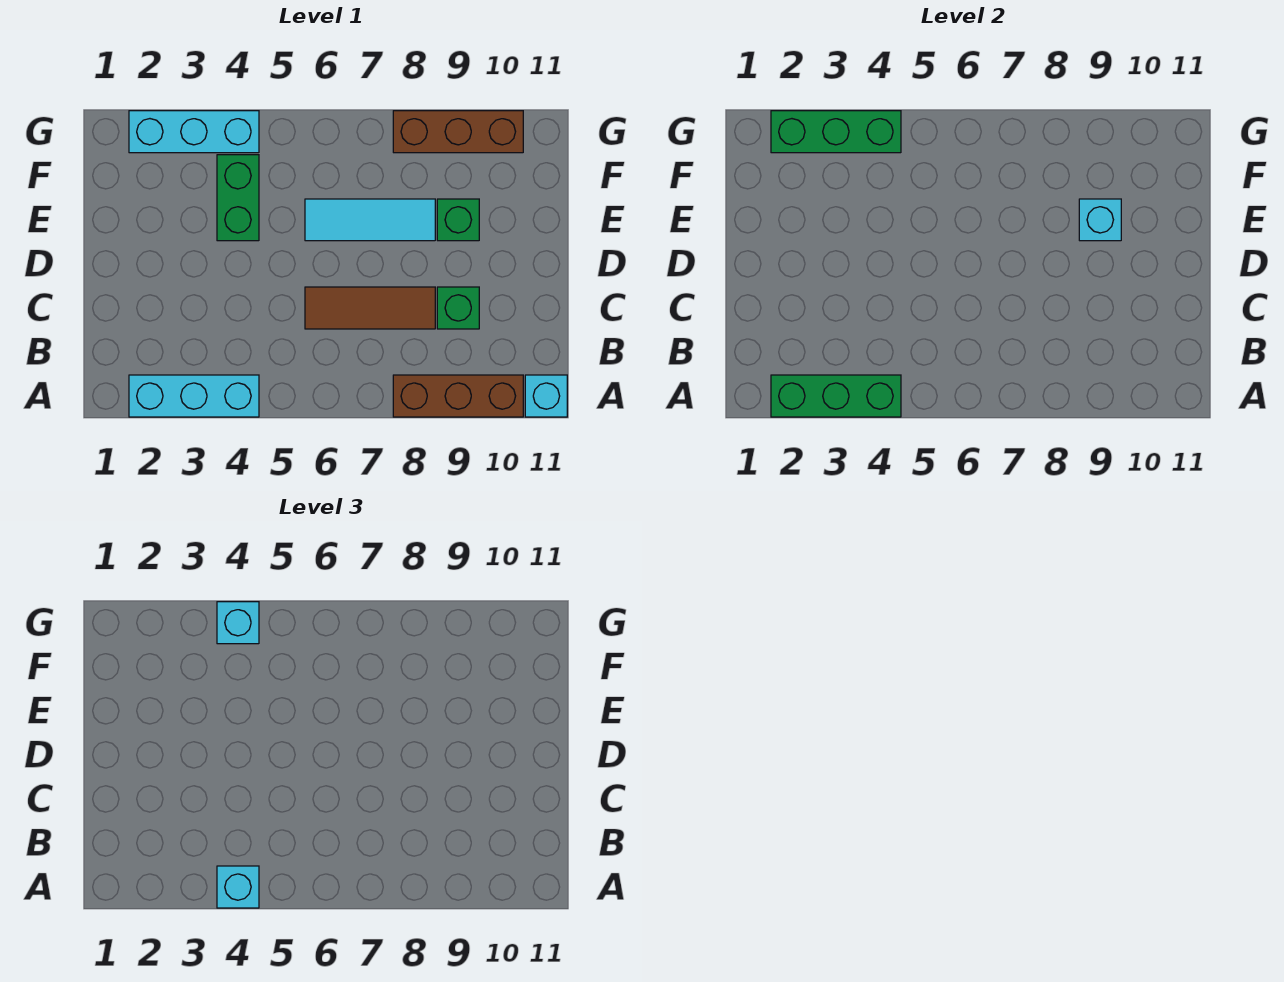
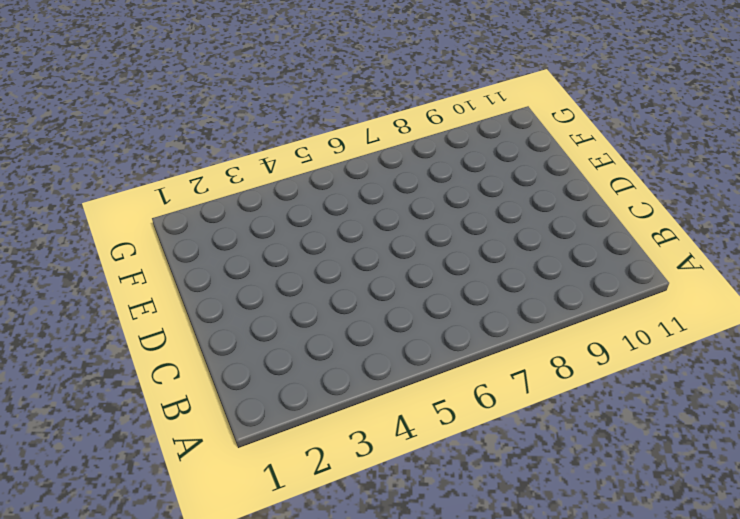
none -> cyan brick A2:A4 level 1
none -> brown brick A8:A10 level 1
none -> cyan brick A11 level 1

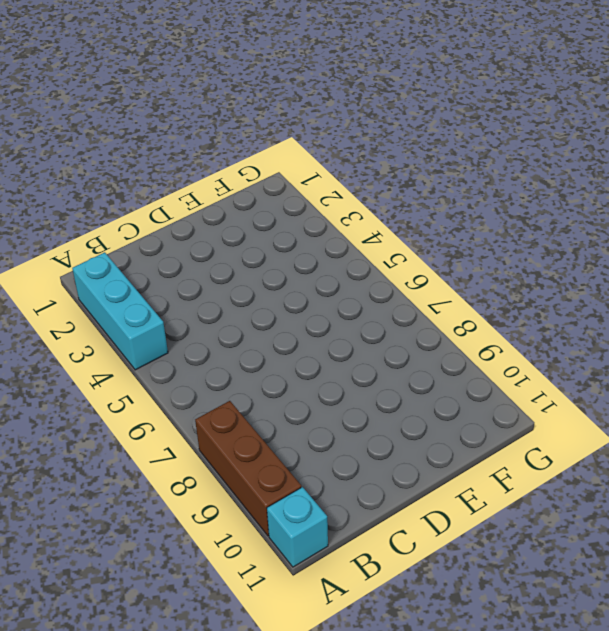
none -> brown tile C6:C8 level 1
none -> green brick C9 level 1
none -> green brick E4:F4 level 1

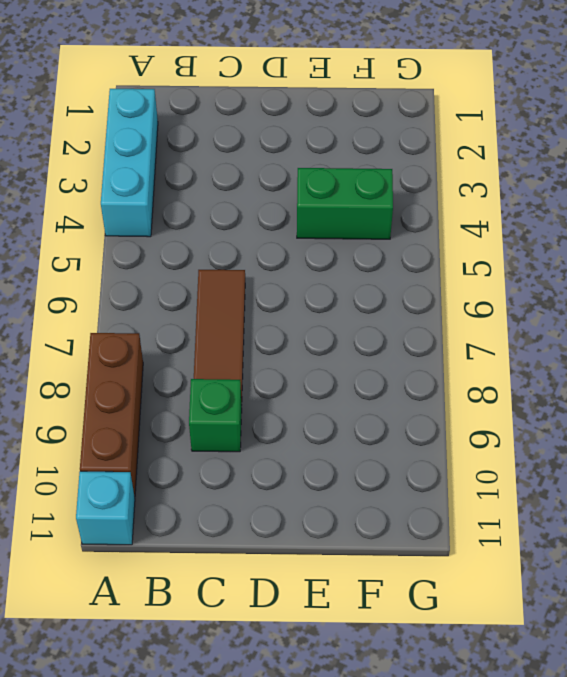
none -> cyan tile E6:E8 level 1
none -> green brick E9 level 1
none -> cyan brick G2:G4 level 1

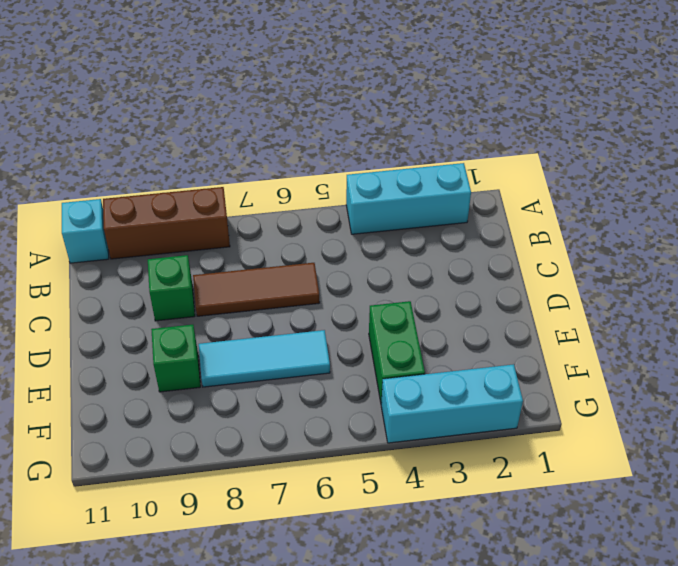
none -> brown brick G8:G10 level 1
none -> green brick A2:A4 level 2
none -> cyan brick E9 level 2

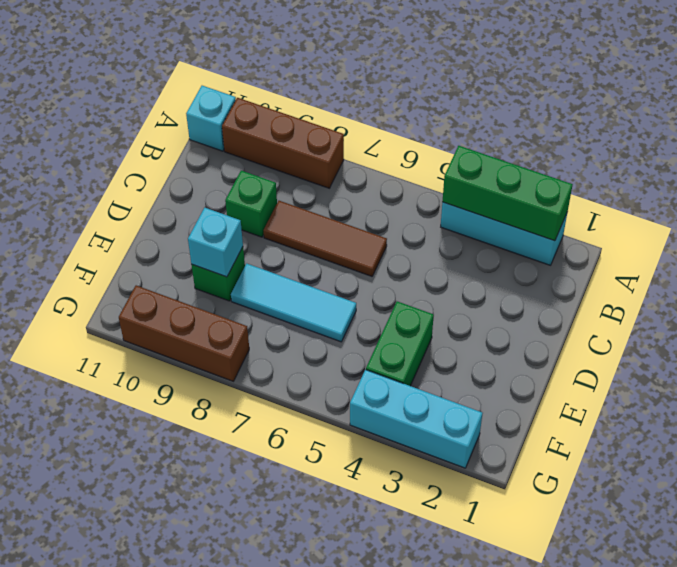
none -> green brick G2:G4 level 2
none -> cyan brick A4 level 3
none -> cyan brick G4 level 3

